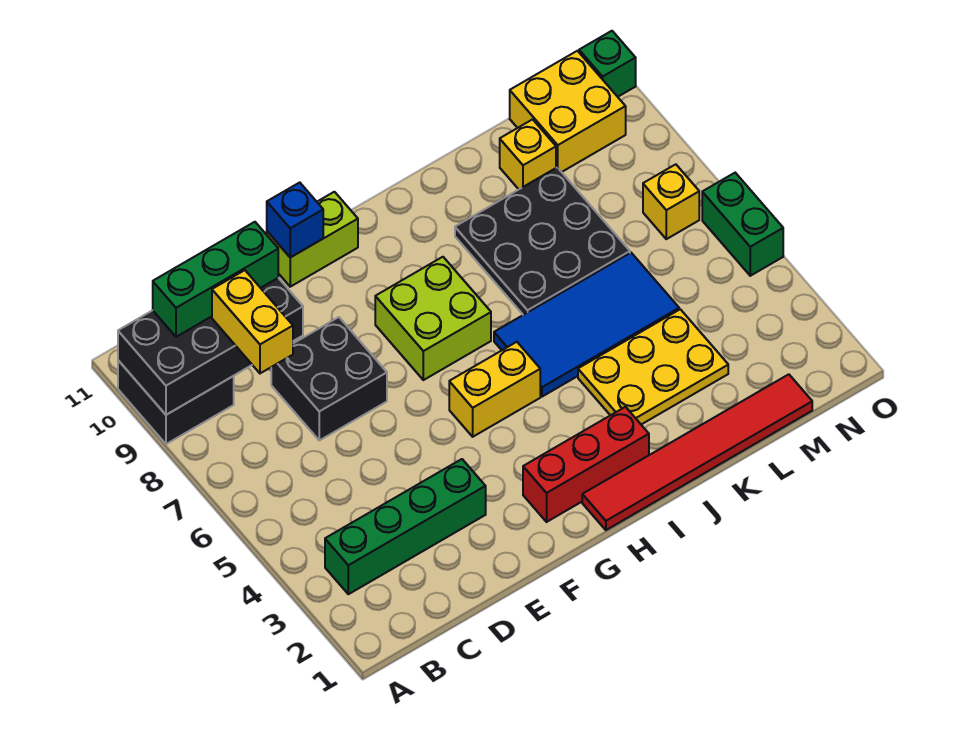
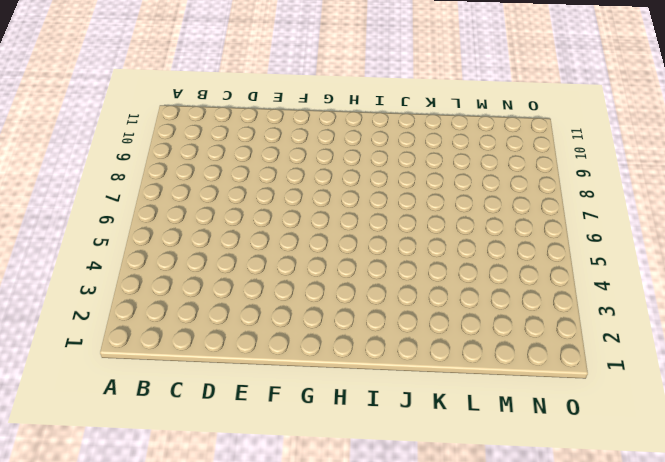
none -> black brick A9:B10 level 1
none -> green brick B3:E3 level 1
none -> black brick D7:E8 level 1

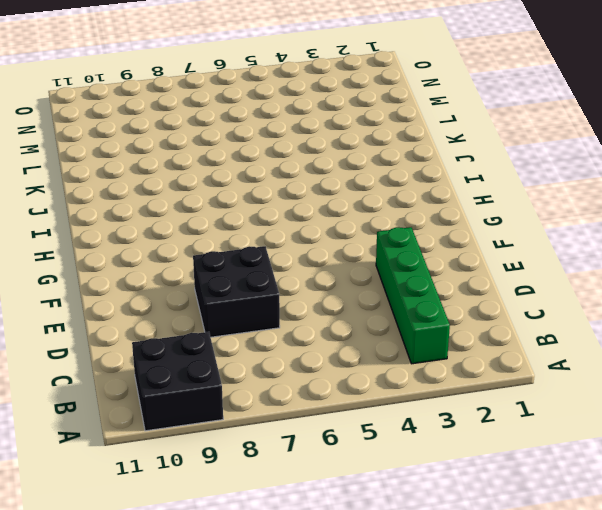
none -> lime brick F11:G11 level 1
none -> red brick G2:I2 level 1
none -> yellow brick G5:H5 level 1

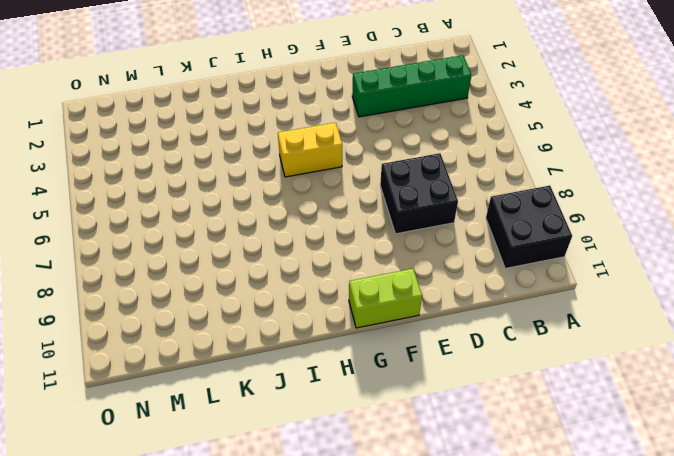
none -> red brick G2:I2 level 1
none -> lime brick G7:H8 level 1
none -> red tile H1:M1 level 1

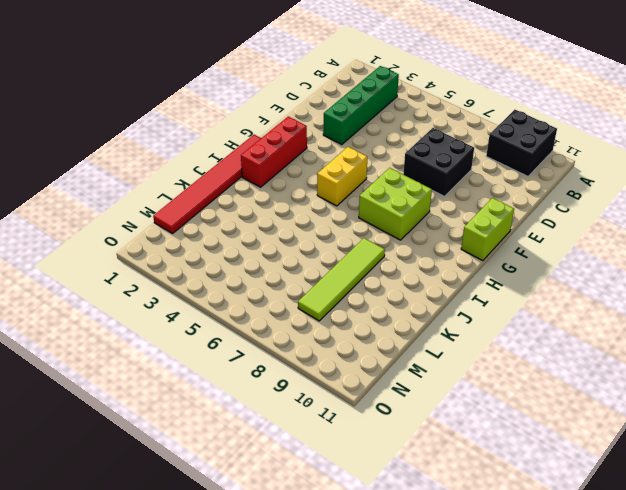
lime tile J8:M8 level 1 -> black plate J7:L9 level 1
none -> blue tile I5:L6 level 1
none -> yellow plate J3:L4 level 1
none -> yellow brick L10 level 1

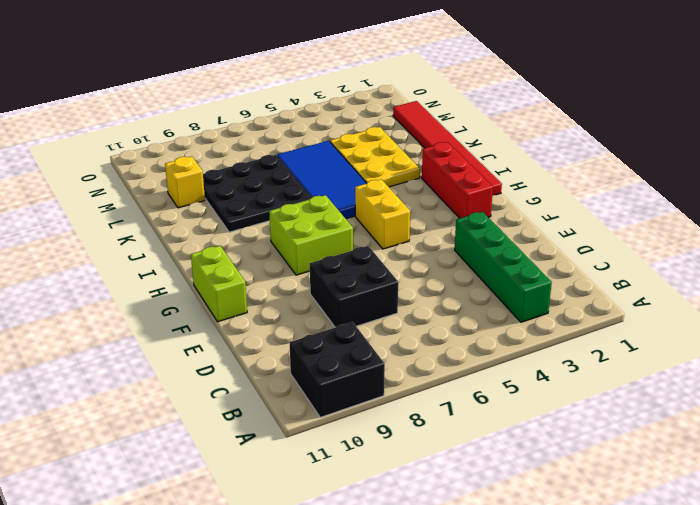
none -> yellow brick M10:N11 level 1
none -> yellow brick N7 level 1
none -> green brick O5:O6 level 1

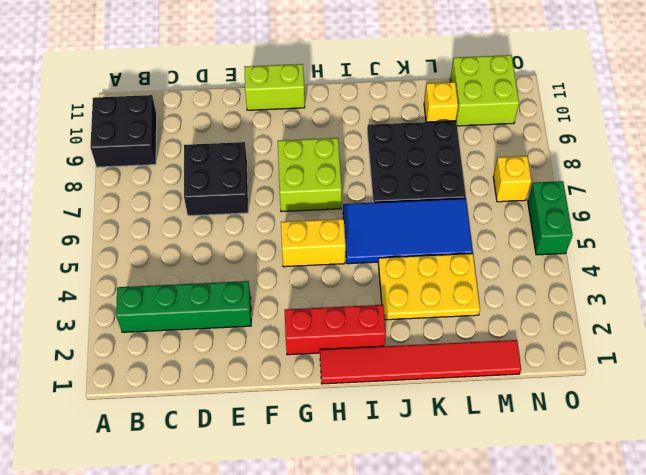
lime brick M10:N11 level 1 -> yellow brick M10:N11 level 1
none -> green brick O11 level 1
none -> black brick A9:D10 level 2
none -> blue brick F11 level 2

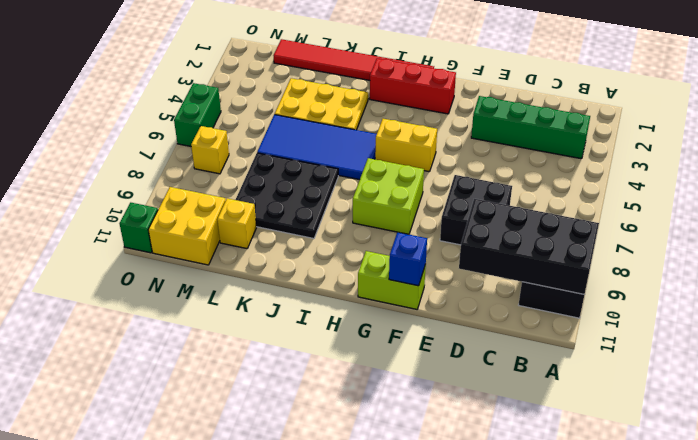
none -> green brick B10:D10 level 3
none -> yellow brick C8:C9 level 3

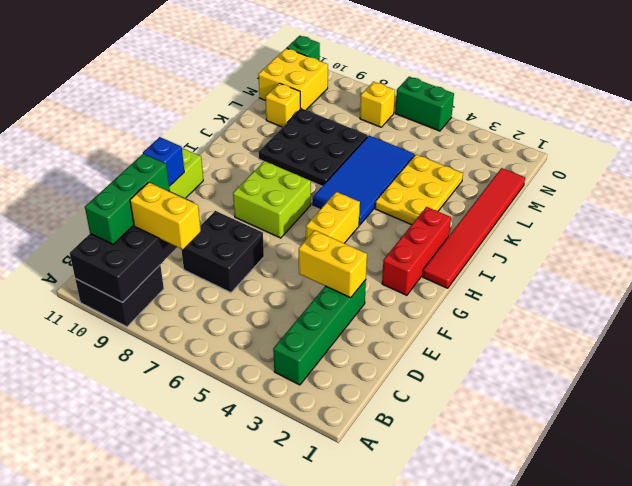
yellow brick E3:E4 level 2 -> none

